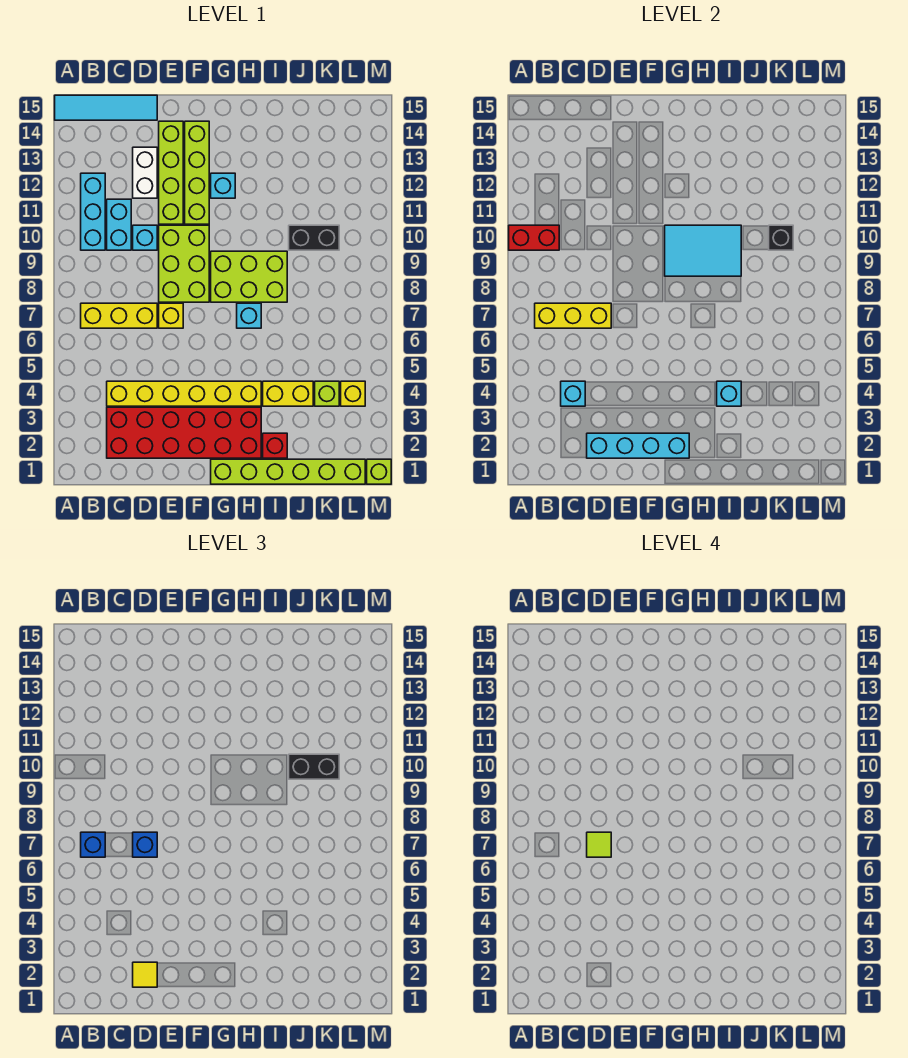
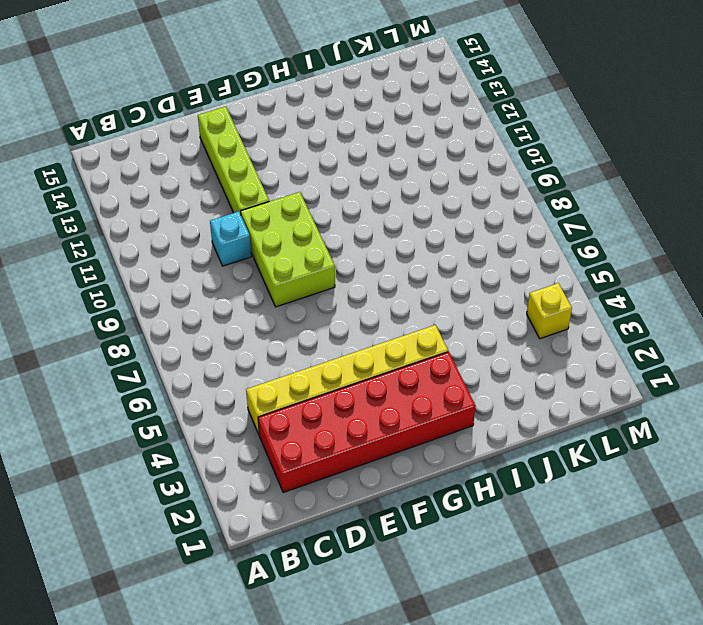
none -> cyan tile A15:D15 level 1
none -> yellow brick B7:D7 level 1
none -> cyan brick B10:B12 level 1
none -> cyan brick C10:C11 level 1

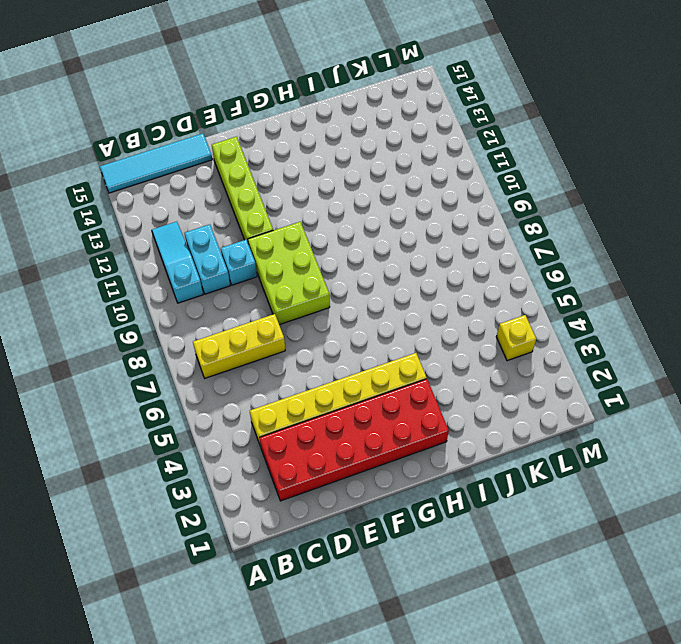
cyan slope B10:B12 level 1 top 10 -> cyan brick B10:B12 level 1
none -> white brick D12:D13 level 1
none -> yellow brick E7 level 1
none -> lime brick F11:F14 level 1
none -> lime brick G1:L1 level 1

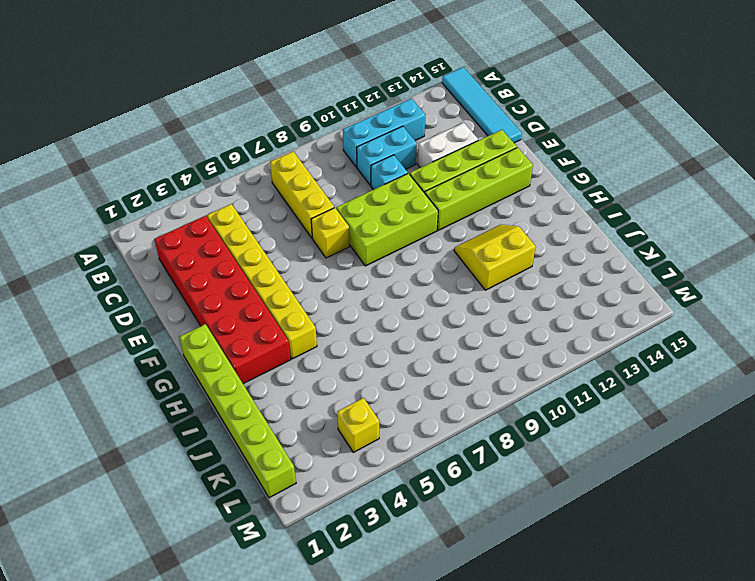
yellow slope H11:I12 level 1 top I -> none
none -> lime brick G8:I9 level 1
none -> cyan brick G12 level 1
none -> cyan brick H7 level 1
none -> red brick I2 level 1

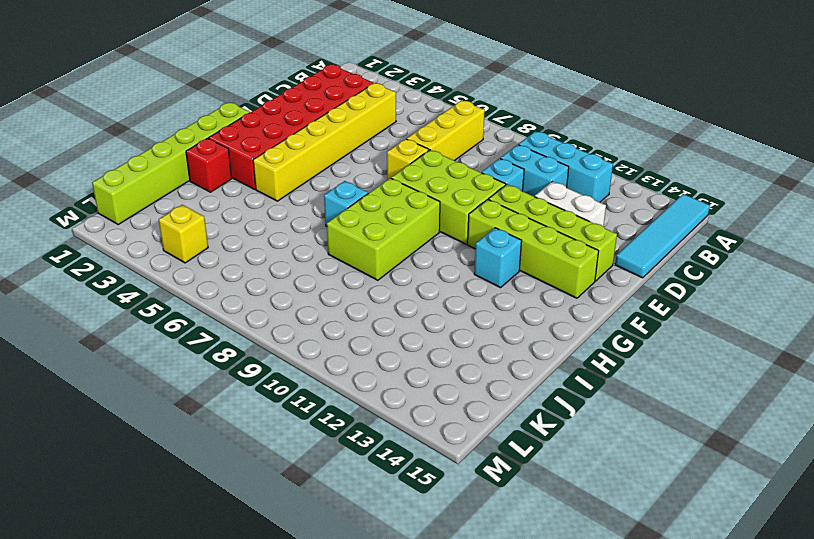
none -> yellow brick I4:J4 level 1
none -> black brick J10:K10 level 1
none -> lime brick K4 level 1
none -> lime brick M1 level 1

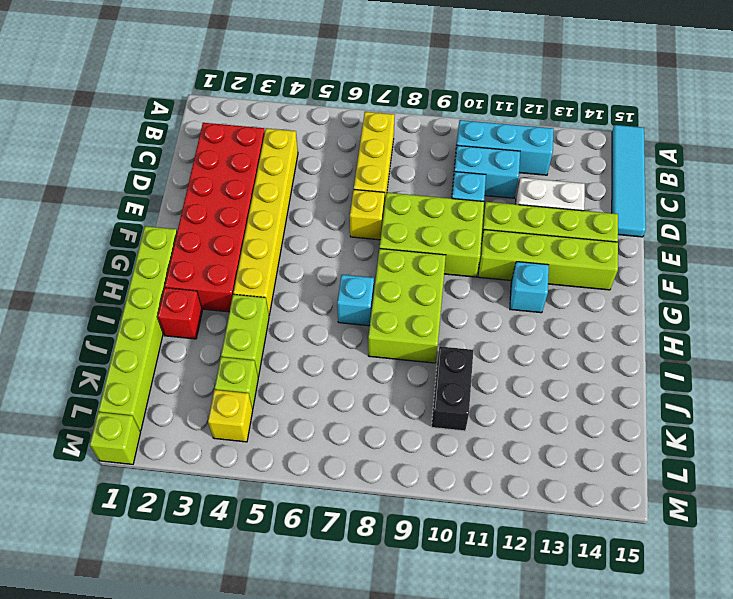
lime brick I4:J4 level 1 -> yellow brick I4:J4 level 1
none -> red brick A10:B10 level 2
none -> yellow brick B7:D7 level 2
none -> cyan brick C4 level 2
none -> cyan brick D2:G2 level 2

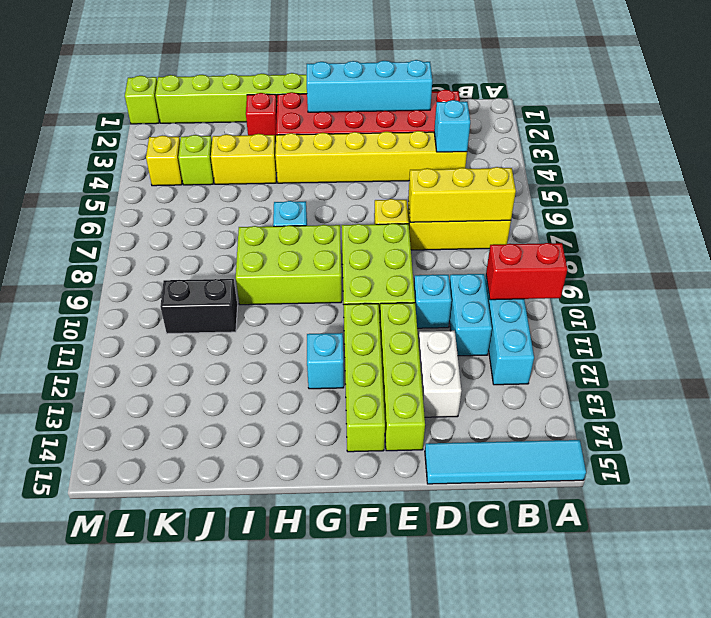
none -> cyan tile G9:I10 level 2
none -> cyan brick I4 level 2
none -> black brick K10 level 2
none -> blue brick B7 level 3

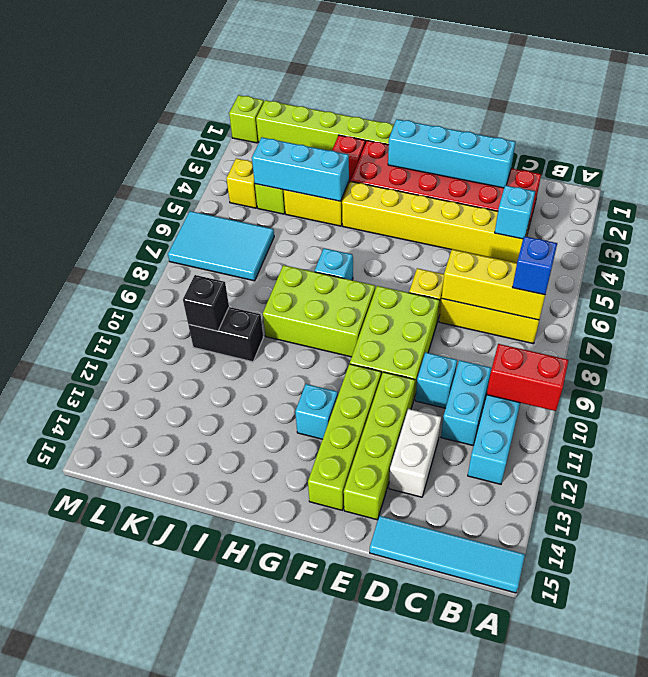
cyan brick I4:K4 level 2 -> cyan brick I4 level 2
cyan tile K6:M7 level 1 -> cyan tile G9:I10 level 2
none -> yellow tile D2 level 3
none -> blue brick D7 level 3
none -> black brick J10:K10 level 3
none -> lime tile D7 level 4

